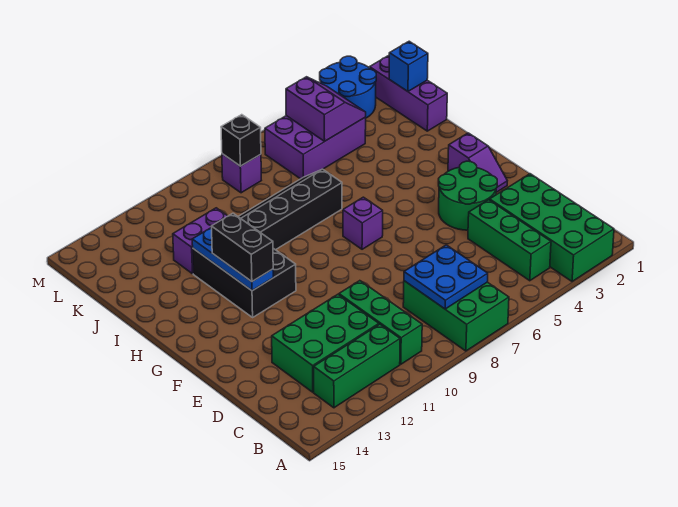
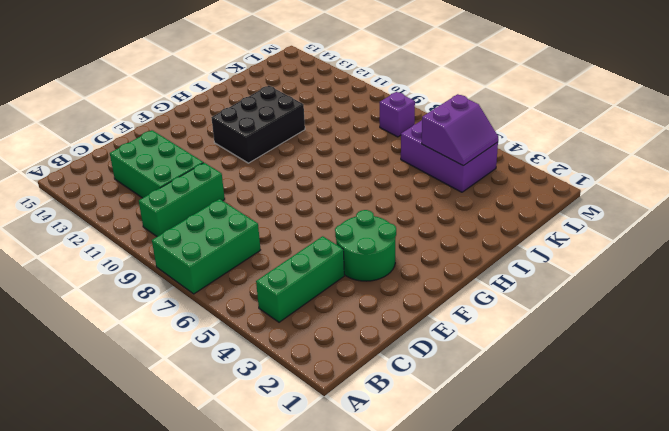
none -> green brick A2:D3 level 1
none -> green brick B11:B13 level 1
none -> purple slope F2:G2 level 1 top G

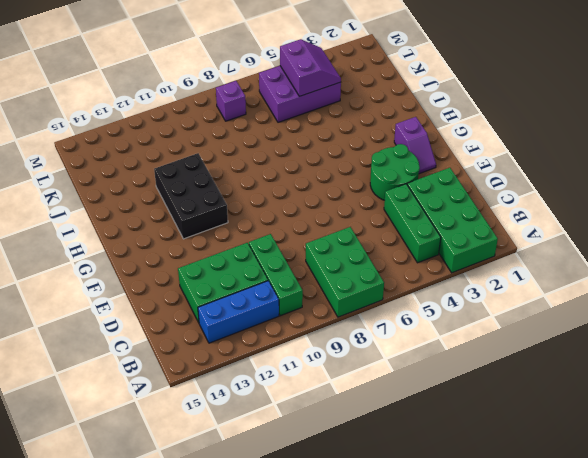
blue brick B11:B13 level 1 -> green brick B11:B13 level 1
none -> purple brick G7 level 1
none -> black slope I7:J10 level 1 top I
none -> purple brick J1:L1 level 1

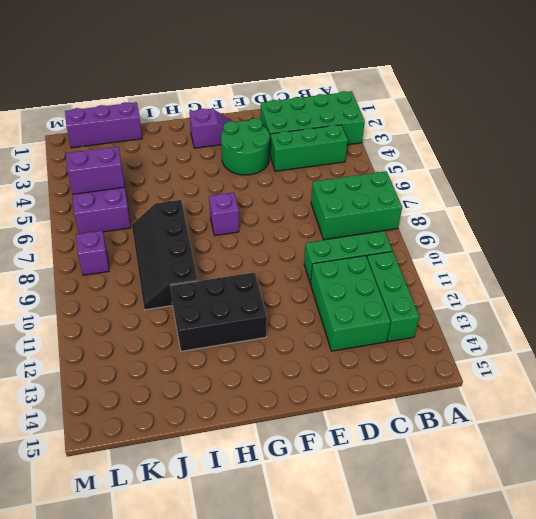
none -> purple brick J11:J12 level 1
none -> blue round brick L2:M3 level 1
none -> blue plate B7:C8 level 2

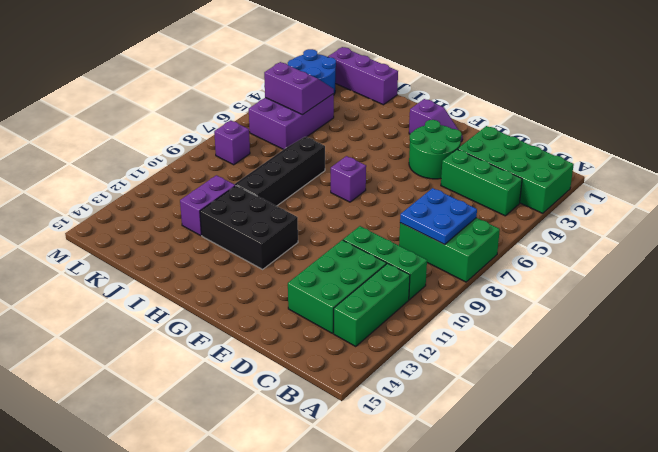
none -> blue plate G12:I12 level 2
none -> blue brick K1 level 2
none -> black brick L8 level 2

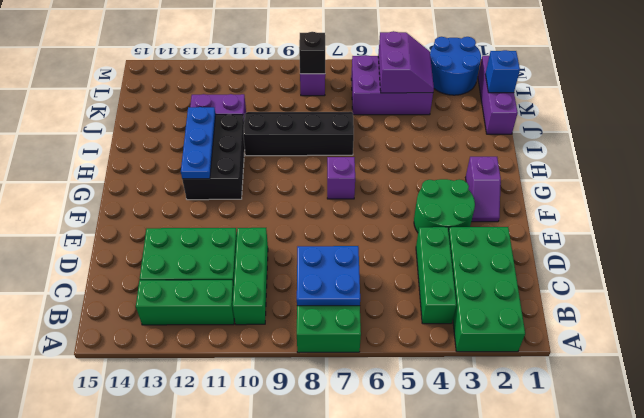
none -> black brick G12:H12 level 3

